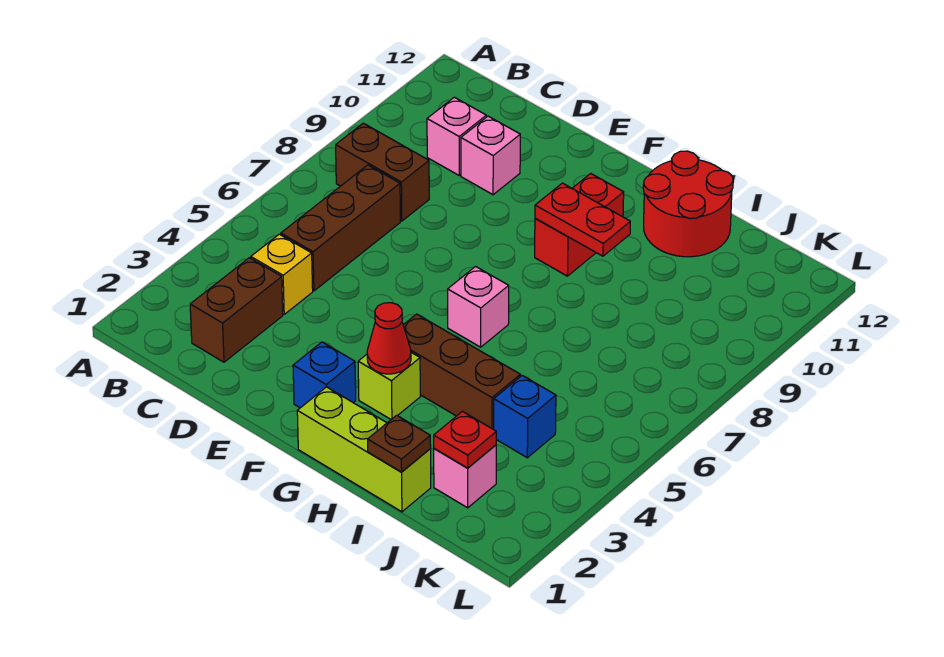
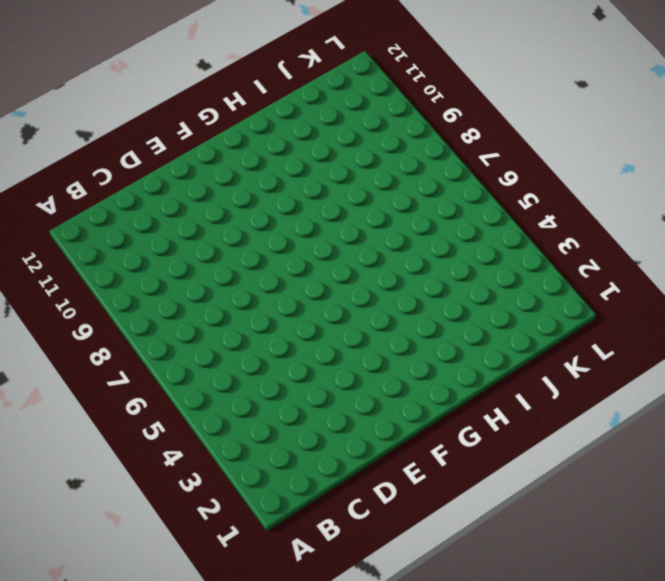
none -> brown brick B8:C8 level 1
none -> brown brick C2:C3 level 1
none -> yellow brick C4 level 1

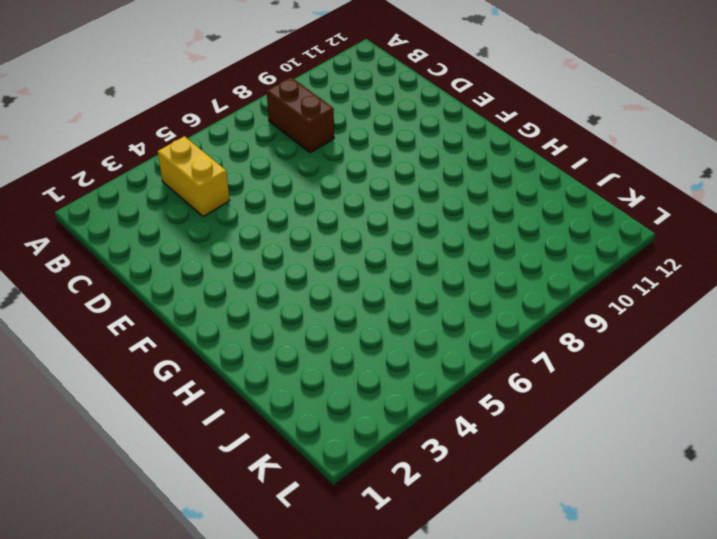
yellow brick B4:C4 level 1 -> yellow brick C4 level 1
none -> brown brick C2:C3 level 1
none -> brown brick C5:C7 level 1
none -> pink brick C10 level 1

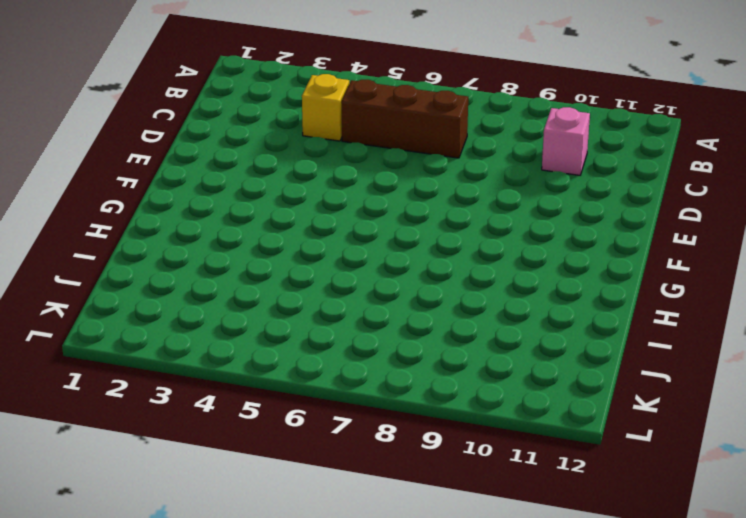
none -> brown brick B8:C8 level 1
none -> brown brick C2:C3 level 1
none -> pink brick D10 level 1

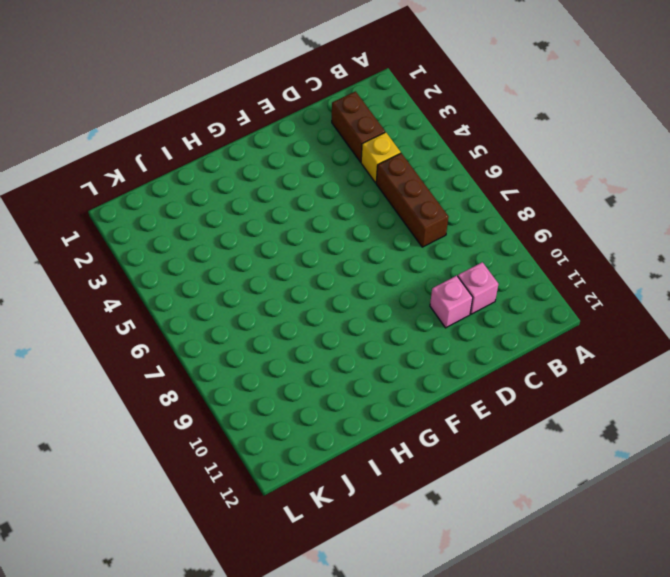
none -> brown brick B8:C8 level 1
none -> blue brick F2 level 1
none -> lime brick G1:I1 level 1

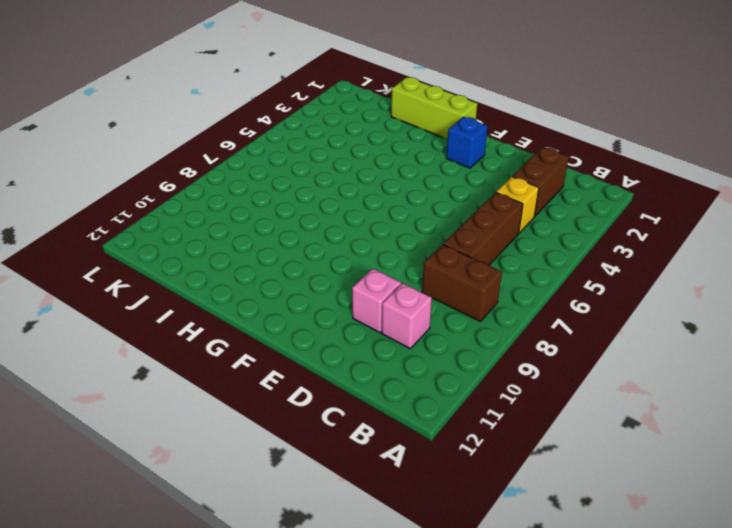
none -> lime brick G3 level 1
none -> brown brick G4:I4 level 1
none -> pink brick G6 level 1

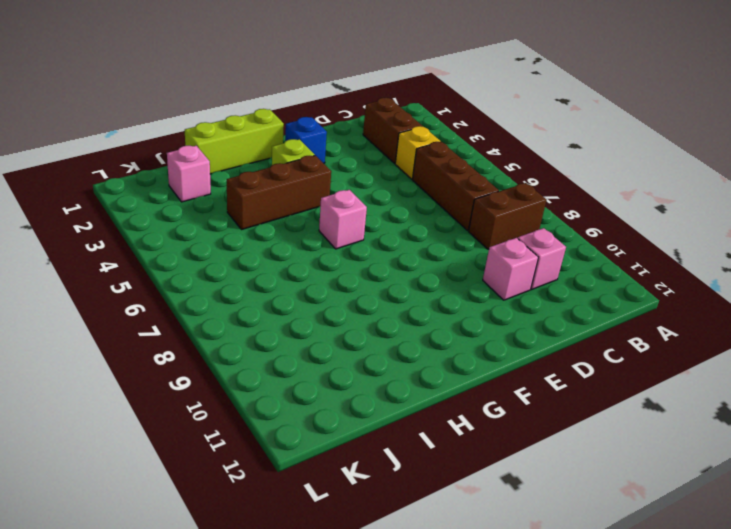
none -> red brick G9:G10 level 1
none -> red round brick H11:I12 level 1
none -> blue brick J4 level 1

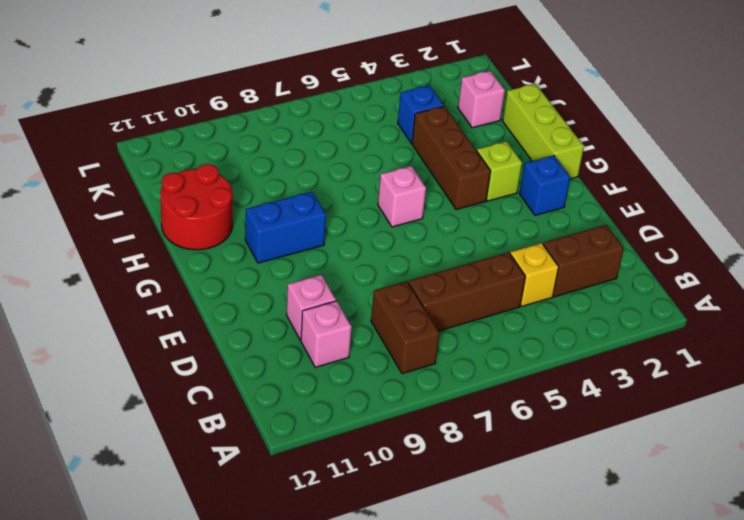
blue brick G9:G10 level 1 -> red brick G9:G10 level 1
none -> red cone G3 level 2
none -> red plate G9:H9 level 2
none -> brown plate I1 level 2

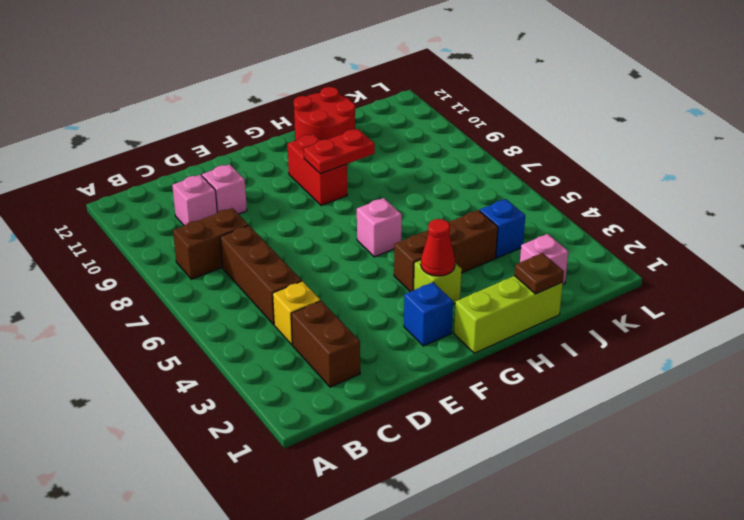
none -> red plate J2 level 2

